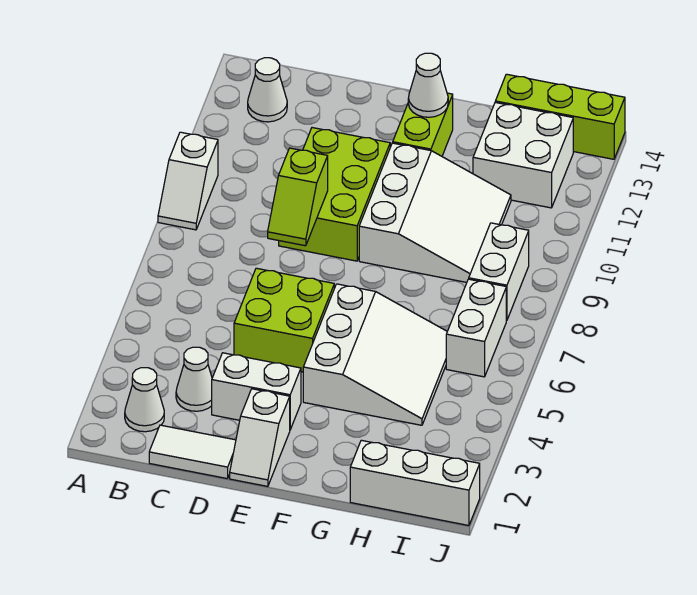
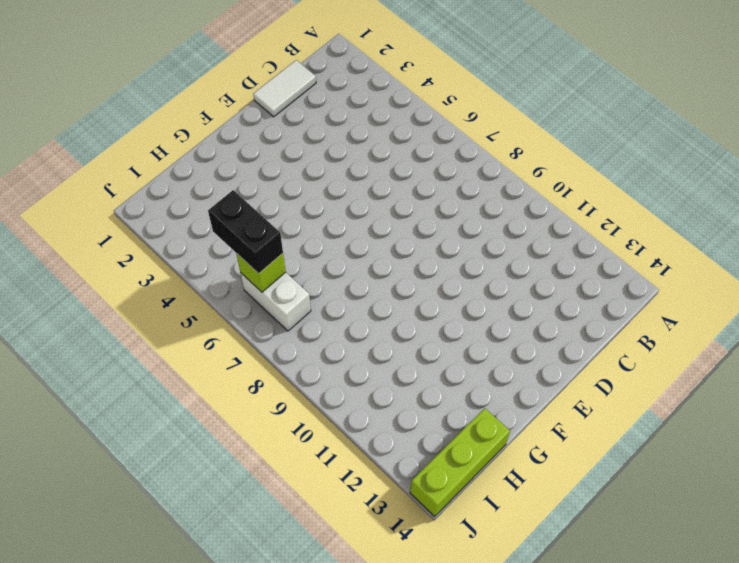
black brick I5:I6 level 3 -> none
lime brick I6 level 2 -> none
none -> white slope A9:A10 level 1 top 10
none -> white cone B2 level 1
none -> white cone B13 level 1

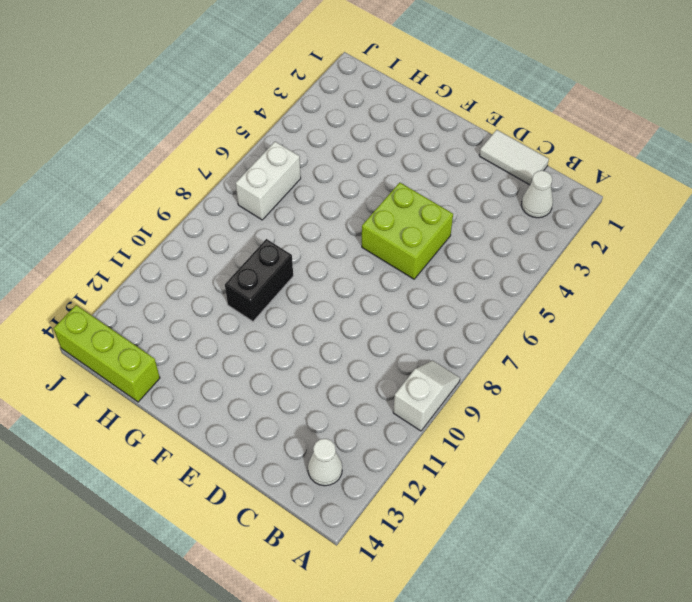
black brick G9:G10 level 1 -> white slope F9:H11 level 1 top F
none -> white cone C3 level 1
none -> white brick D3:E3 level 1
none -> lime brick D9:E11 level 1

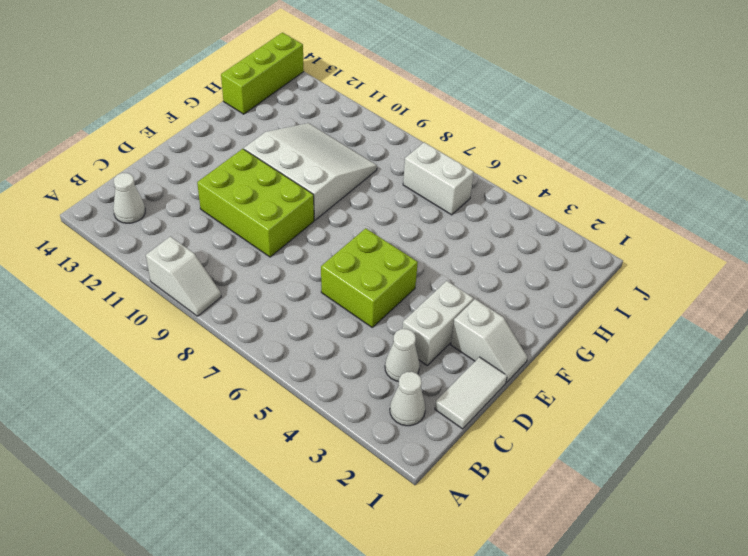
none -> white slope F4:H6 level 1 top F
none -> lime brick F12:F13 level 1
none -> white brick H1:J1 level 1

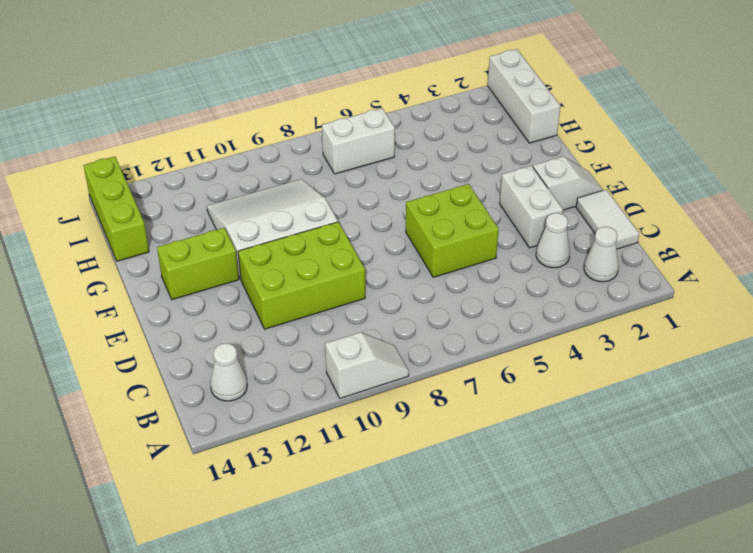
none -> white slope F4:H6 level 1 top F
none -> white brick H12:I13 level 1
none -> white brick I8:I9 level 1

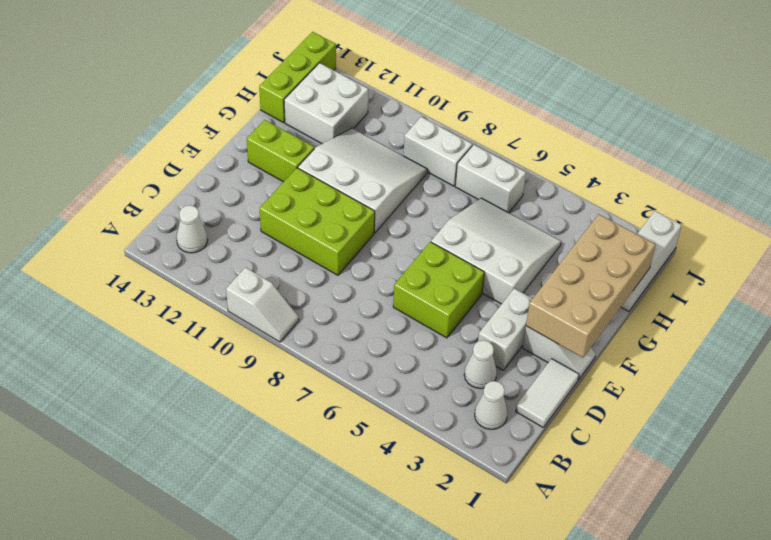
tan brick E1:H2 level 2 -> none
none -> lime slope D8:D9 level 2 top 9
none -> white cone F13 level 2

